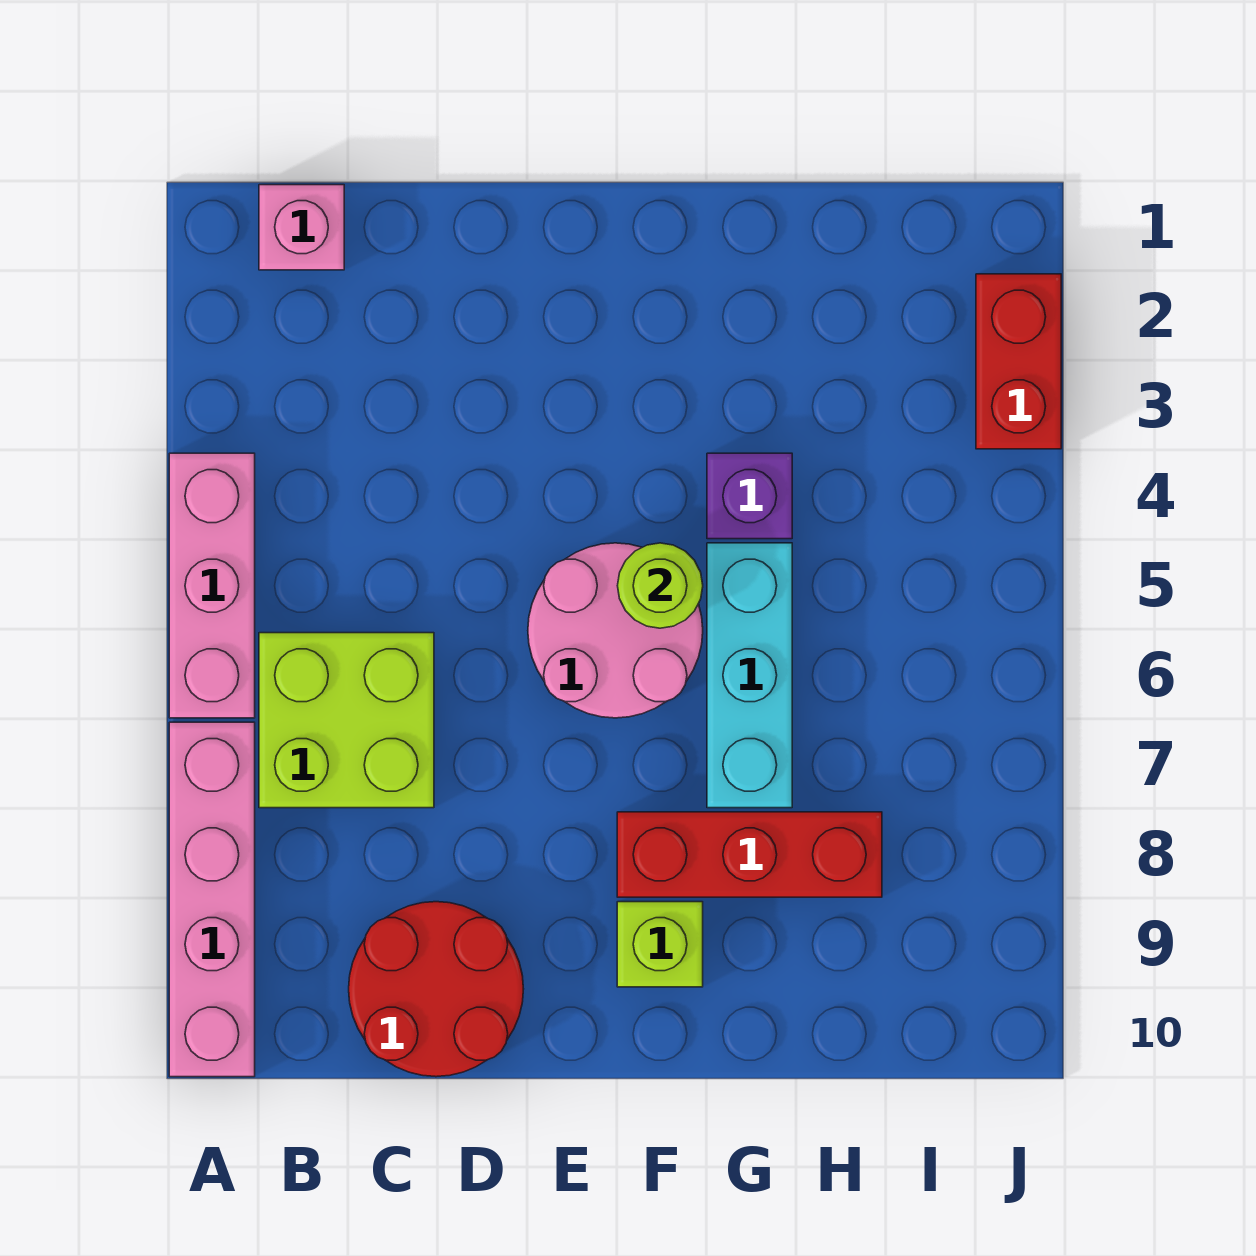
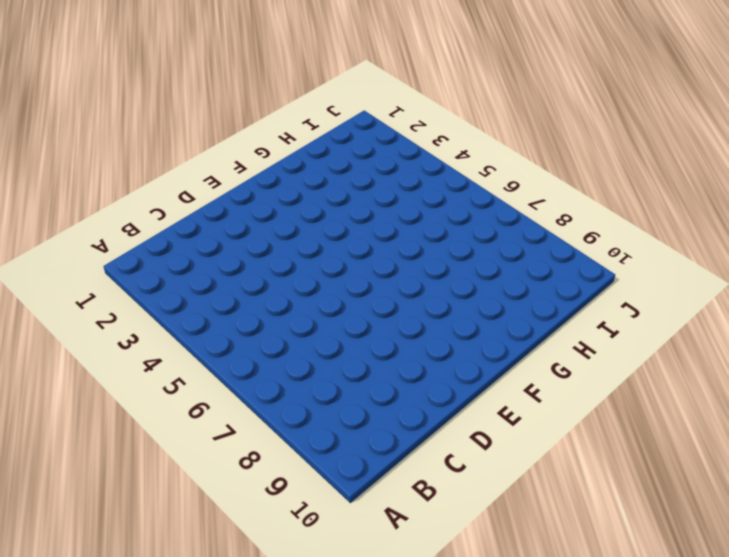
none -> pink brick A4:A6 level 1
none -> pink brick A7:A10 level 1
none -> pink brick B1 level 1

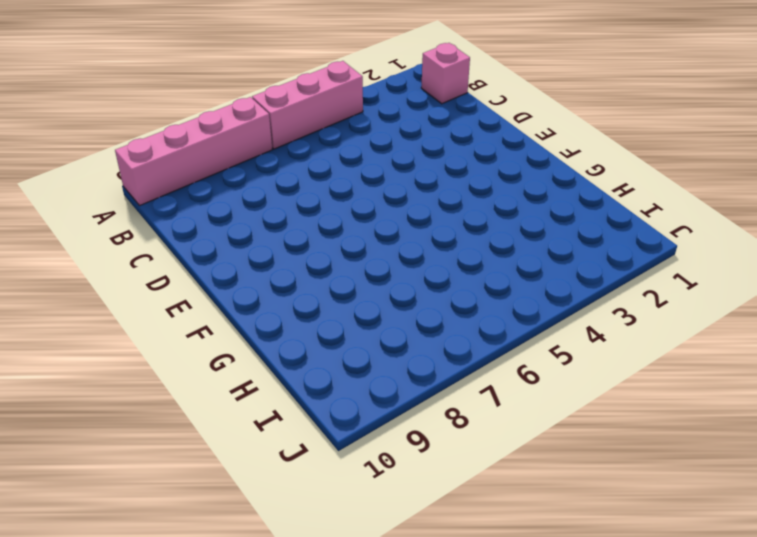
none -> lime brick B6:C7 level 1
none -> red round brick C9:D10 level 1
none -> pink round brick E5:F6 level 1

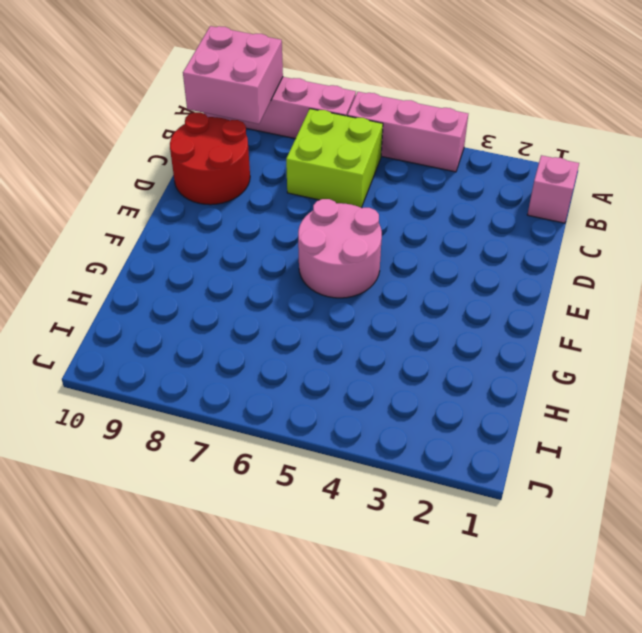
pink brick A9:B10 level 2 -> none
none -> red brick F8:H8 level 1
none -> lime brick F9 level 1
none -> purple brick G4 level 1

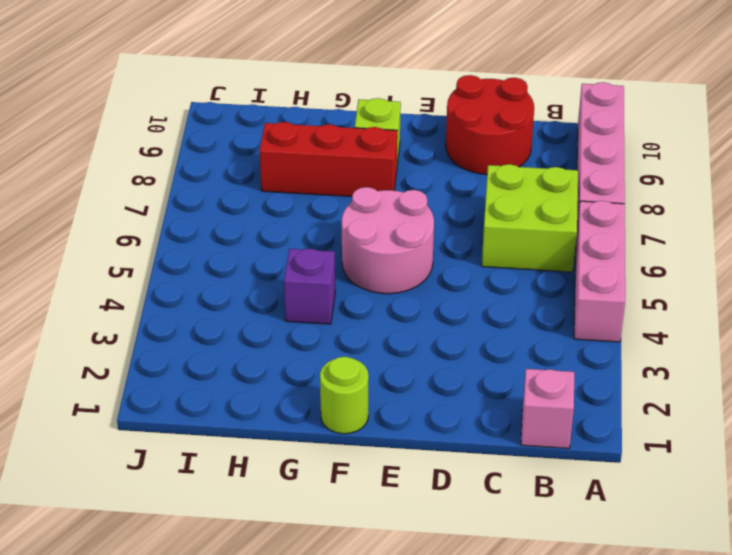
lime round brick F1 level 1 -> lime round brick F5 level 2
none -> cyan brick G5:G7 level 1
none -> red brick J2:J3 level 1

